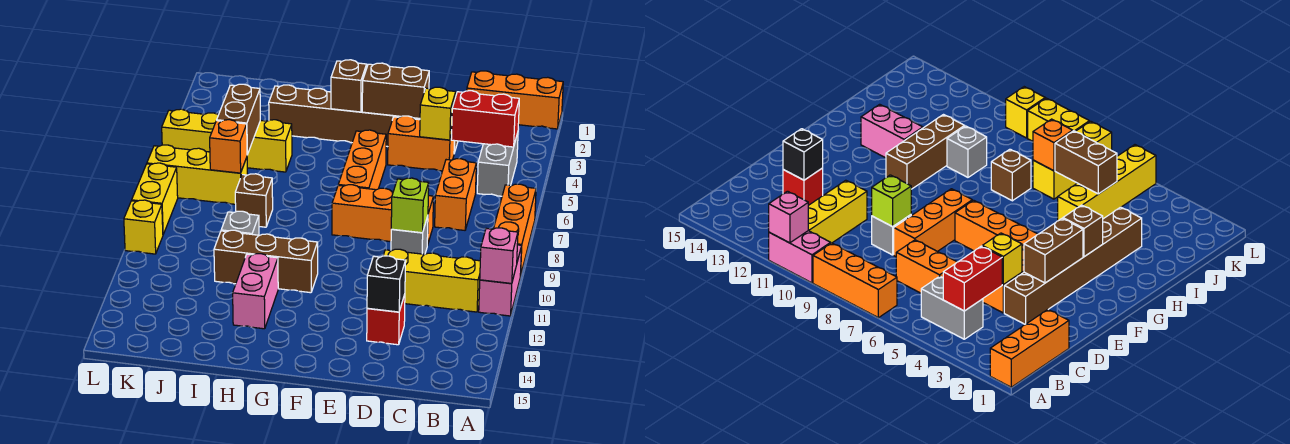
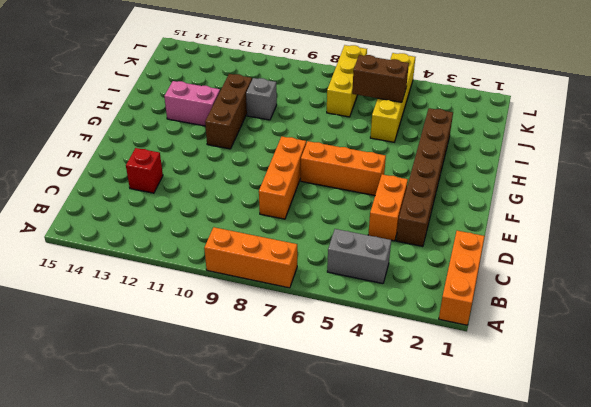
none -> pink brick A10:A11 level 1
none -> yellow brick B11:D11 level 1
none -> orange brick C6:C7 level 1

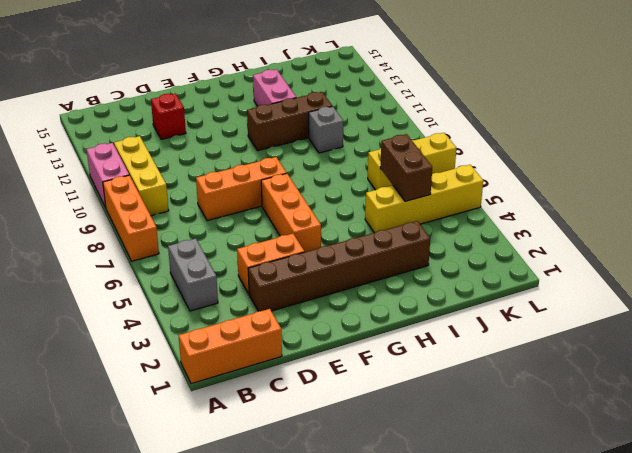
yellow brick B9:B11 level 1 -> yellow brick B11:D11 level 1
none -> orange brick C6:C7 level 1
none -> grey brick D9 level 1
none -> brown brick I8 level 1

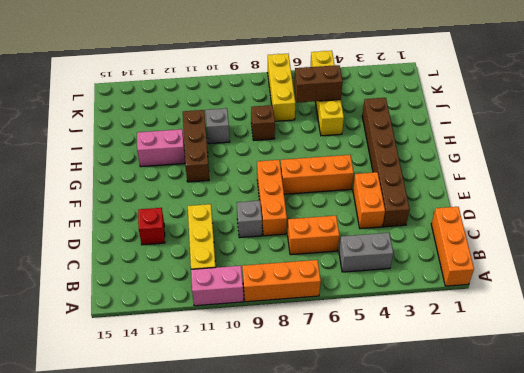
none -> yellow brick L8:L9 level 1
none -> yellow brick L10 level 1
none -> pink brick A11 level 2

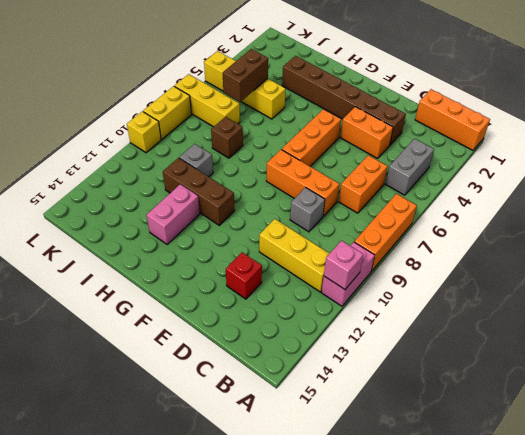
none -> red brick B4:C4 level 2
none -> yellow brick D4 level 2
none -> lime brick D9 level 2

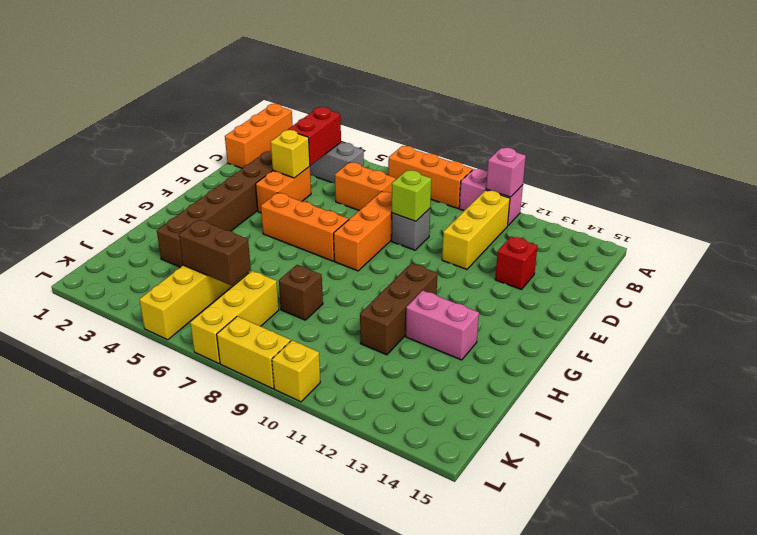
none -> grey brick I10 level 1
none -> black brick D13 level 2
none -> brown brick E3:F3 level 2

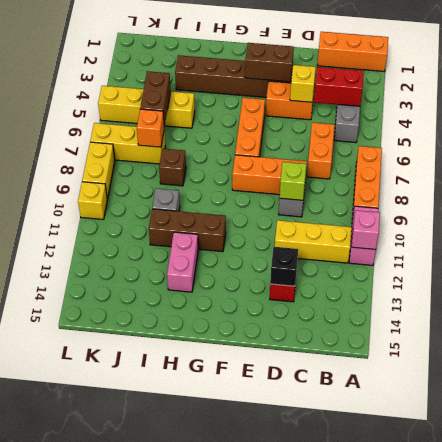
none -> brown brick G3 level 2

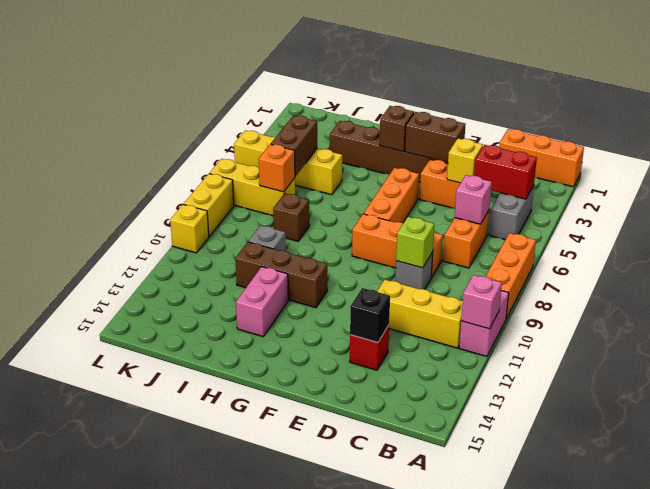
pink brick C6 level 2 -> none

